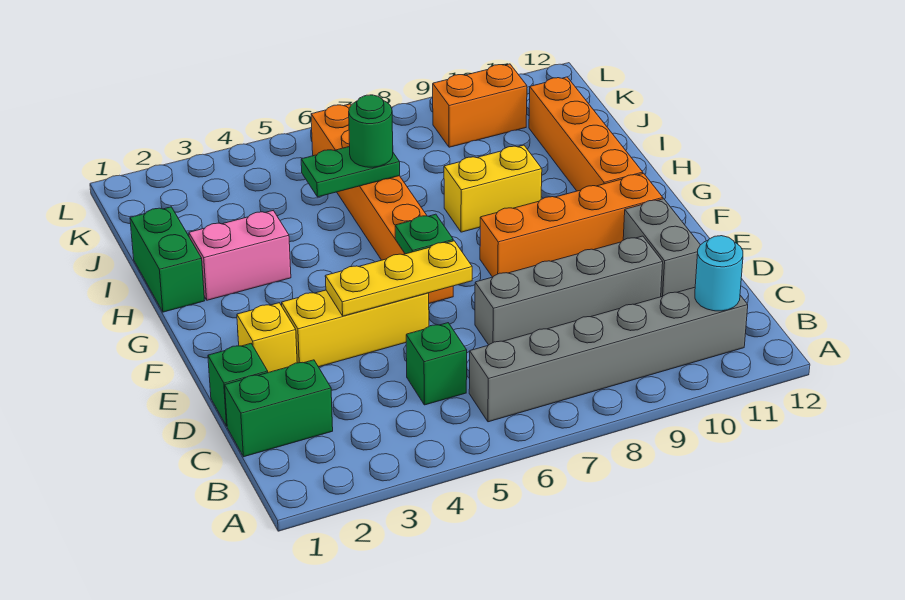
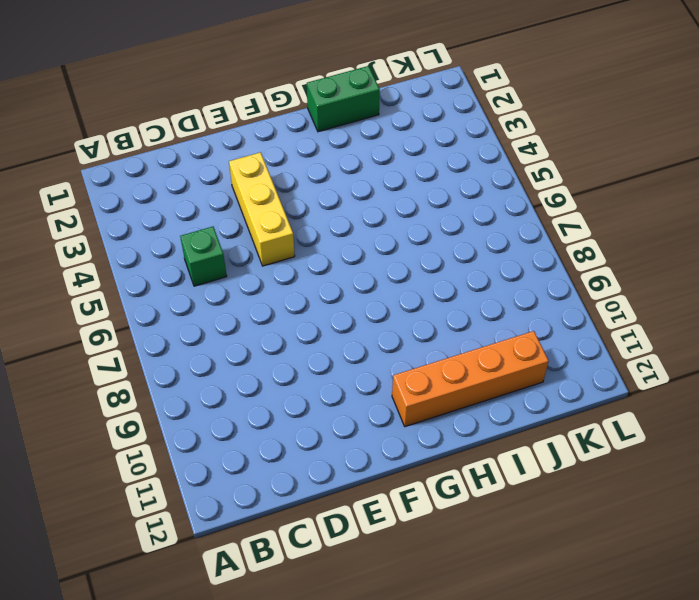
none -> grey brick B6:B11 level 1
none -> green brick C1:C2 level 1
none -> green brick D1 level 1

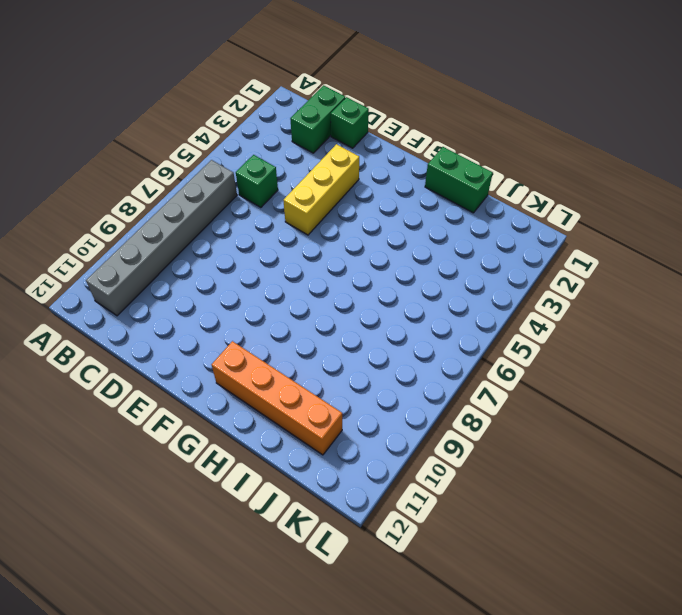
none -> grey brick D7:D10 level 1
none -> grey brick D11:E11 level 1
none -> yellow brick E2 level 1

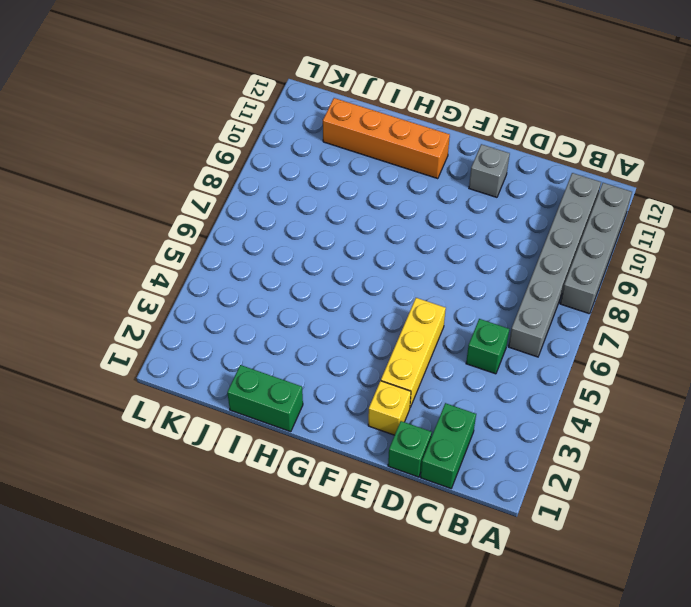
grey brick A8:A11 level 1 -> grey brick D7:D10 level 1
grey brick E11 level 1 -> grey brick D11:E11 level 1
none -> orange brick F6:K6 level 1
none -> orange brick F8:F11 level 1
none -> pink brick H2:H3 level 1

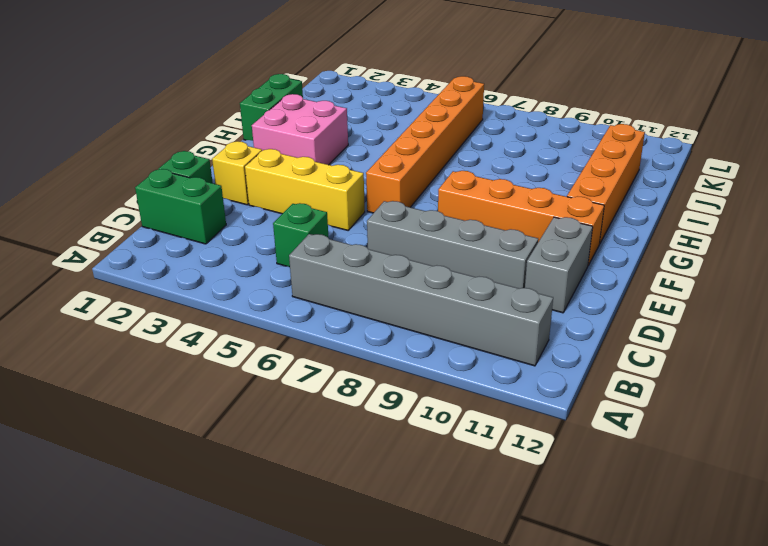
pink brick G2:H3 level 1 -> pink brick H2:H3 level 1
none -> yellow brick H8:H9 level 1
none -> orange brick K9:K10 level 1
none -> cyan round brick B11 level 2

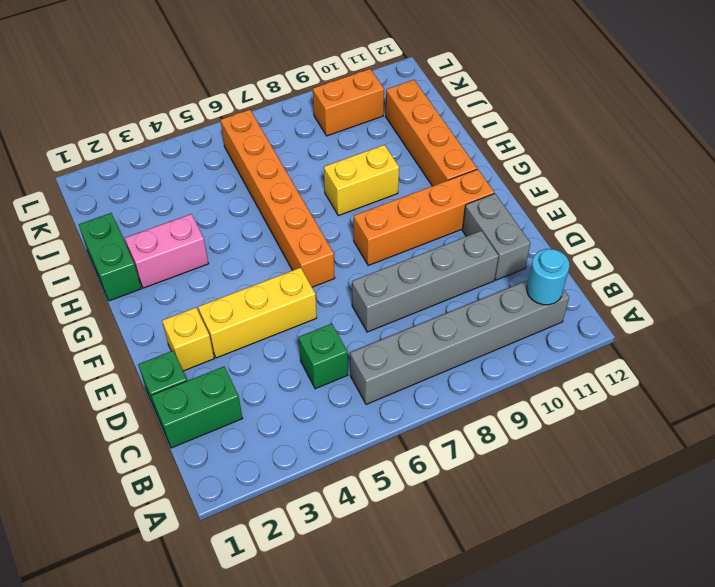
none -> yellow plate E4:E6 level 2
none -> green plate F6 level 2
none -> green plate I5:I6 level 2

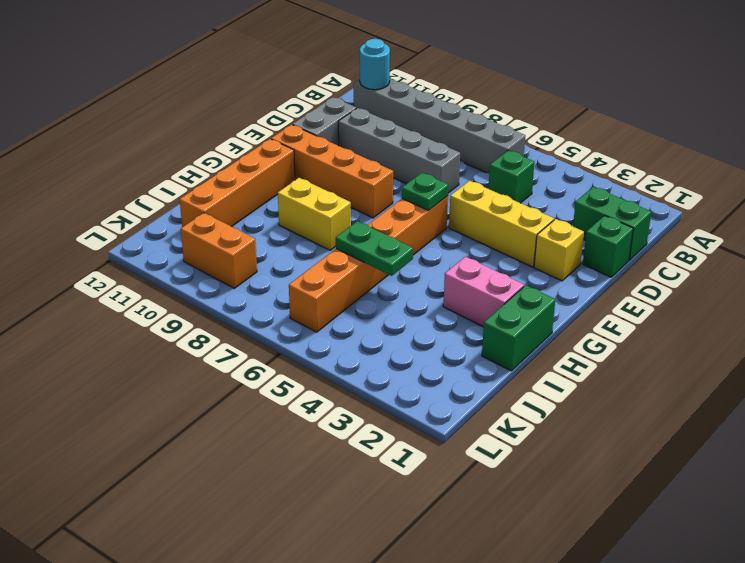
none -> yellow plate E4:E6 level 2
none -> green round brick I6 level 3

